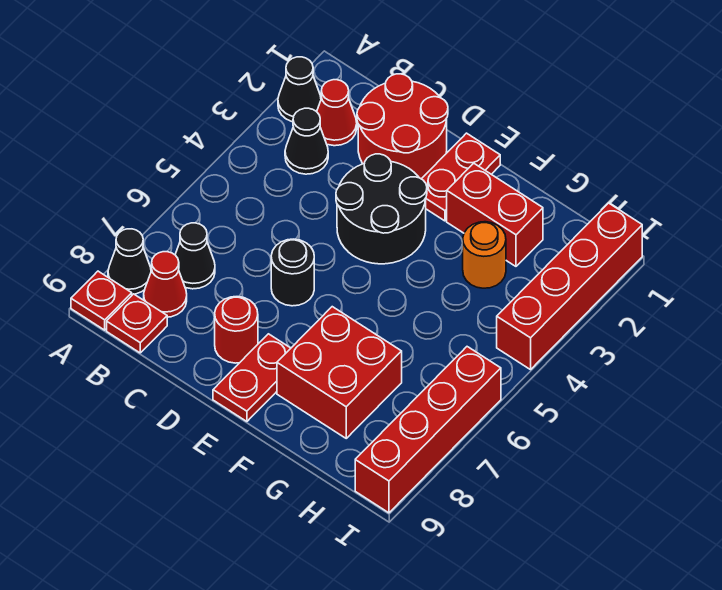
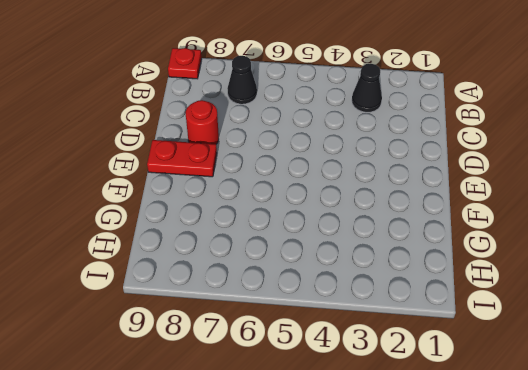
none -> black cone A2 level 1
none -> black cone A8 level 1
none -> red cone B2 level 1

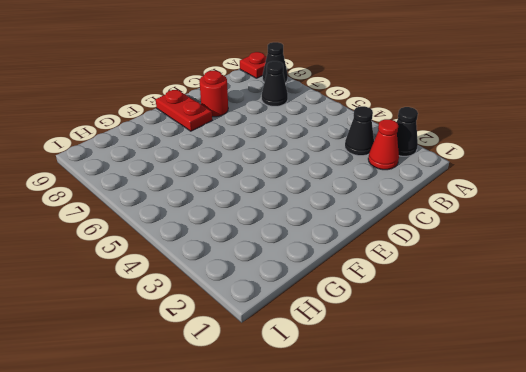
none -> red cone B8 level 1
none -> red plate B9 level 1
none -> red round brick C1:D2 level 1

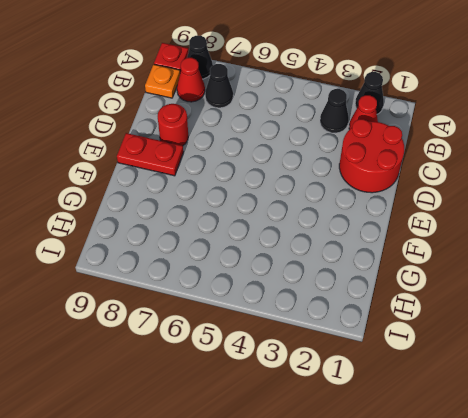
orange plate B9 level 1 -> red plate B9 level 1
none -> black round brick D3:E4 level 1
none -> black round brick D6 level 1
none -> red plate E1:E2 level 1

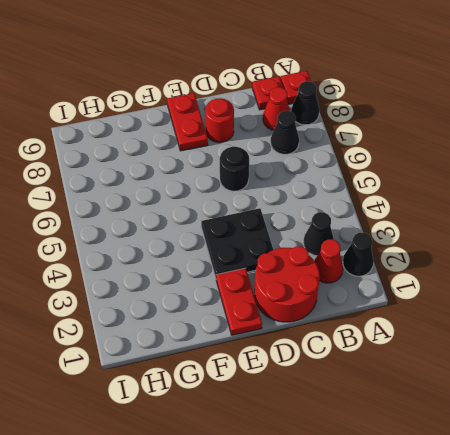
black plate D3:E4 level 1 -> black round brick D3:E4 level 1
none -> red brick F2:G2 level 1
none -> red brick F7:G8 level 1
none -> orange round brick G3 level 1

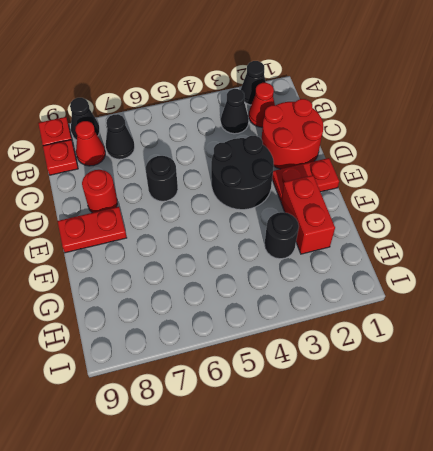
black round brick G3 level 1 -> orange round brick G3 level 1
none -> red brick F7:G8 level 1
none -> red brick I1:I4 level 1
none -> red brick I6:I9 level 1

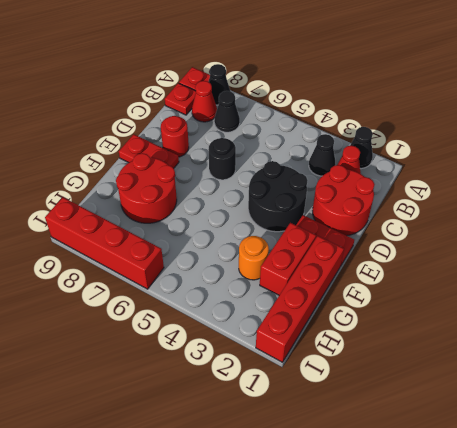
red brick F1:I1 level 1 -> red brick I1:I4 level 1
red round brick F7:G8 level 1 -> red brick F7:G8 level 1

